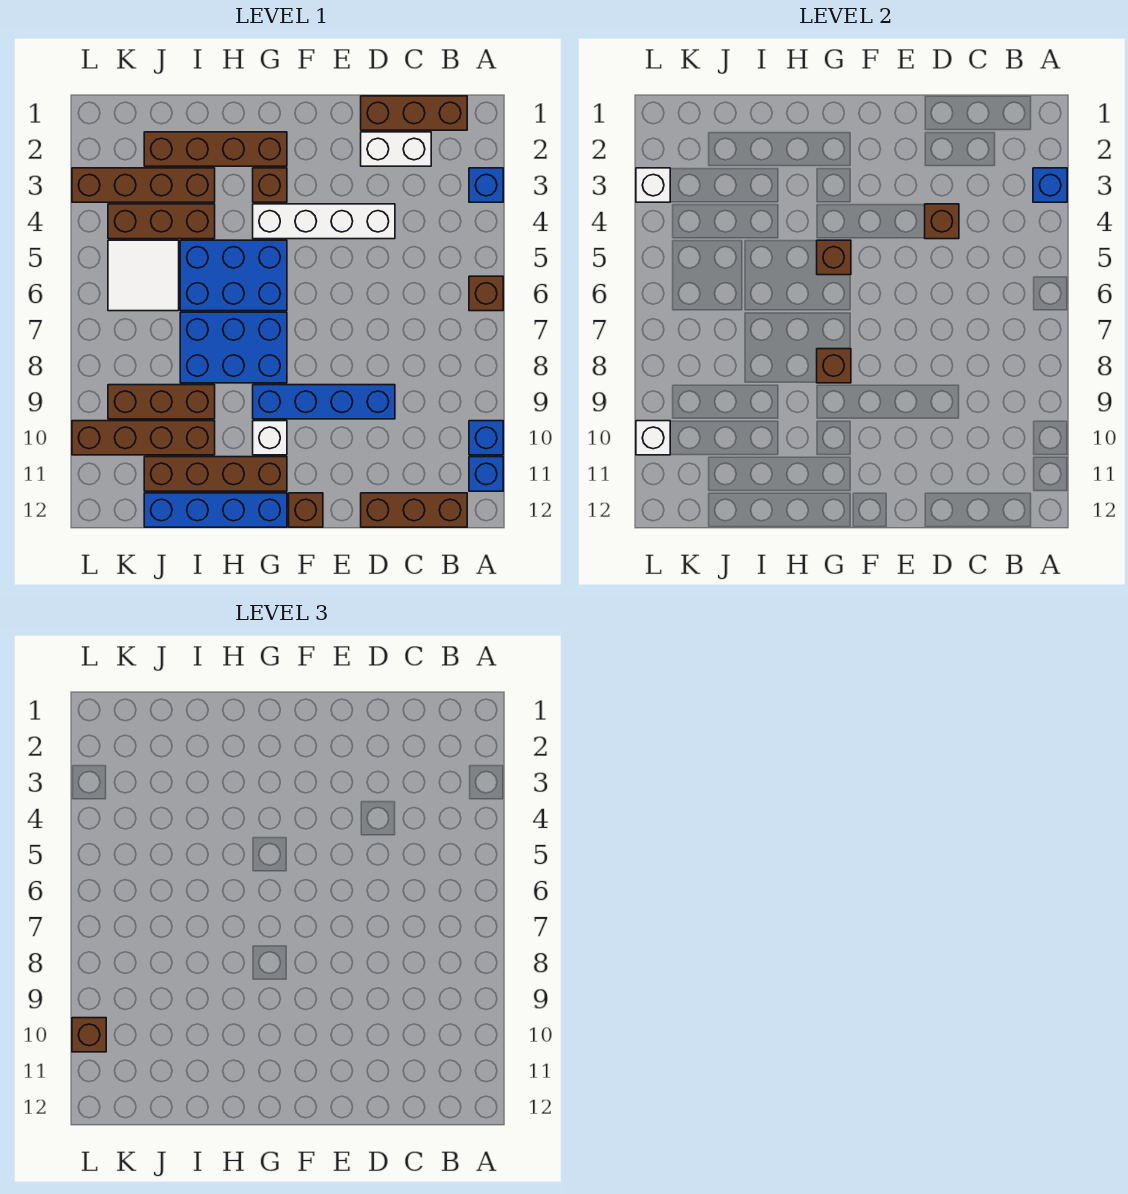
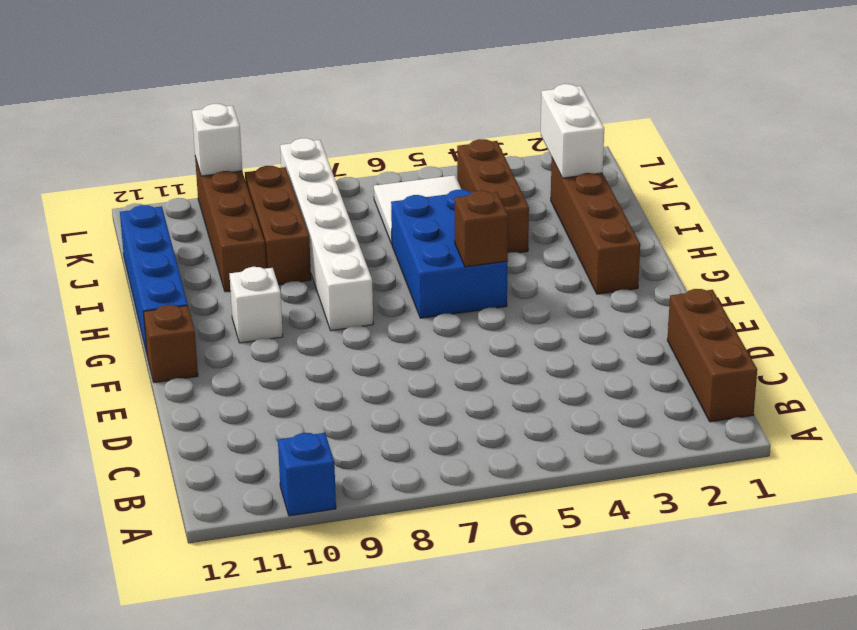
white brick G8:L8 level 1 -> blue brick G7:I8 level 1
white brick J2:K2 level 2 -> white brick C2:D2 level 1
none -> blue brick A3 level 1
none -> brown brick A6 level 1
none -> blue brick A11 level 1

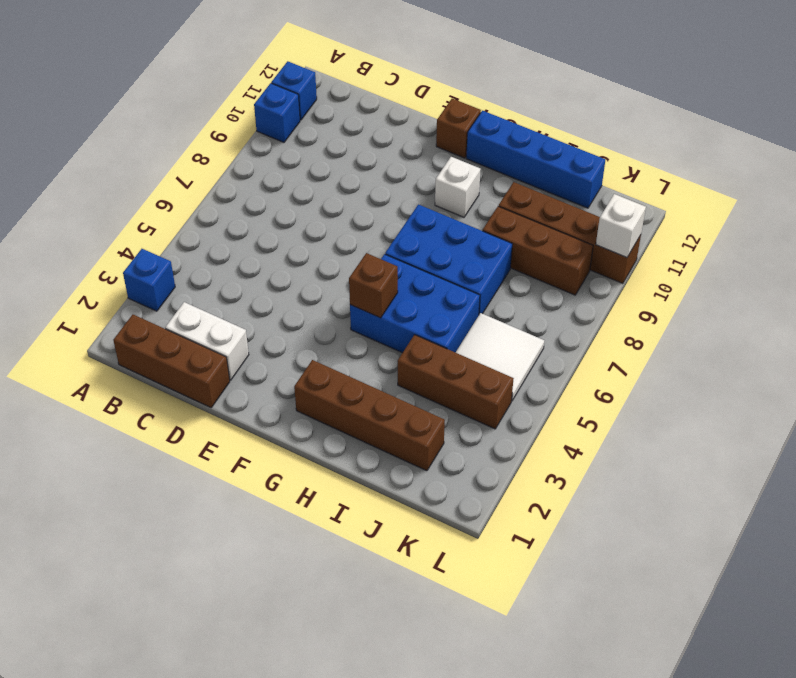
none -> brown brick A6 level 1
none -> brown brick B12:D12 level 1
none -> white brick D4:G4 level 1

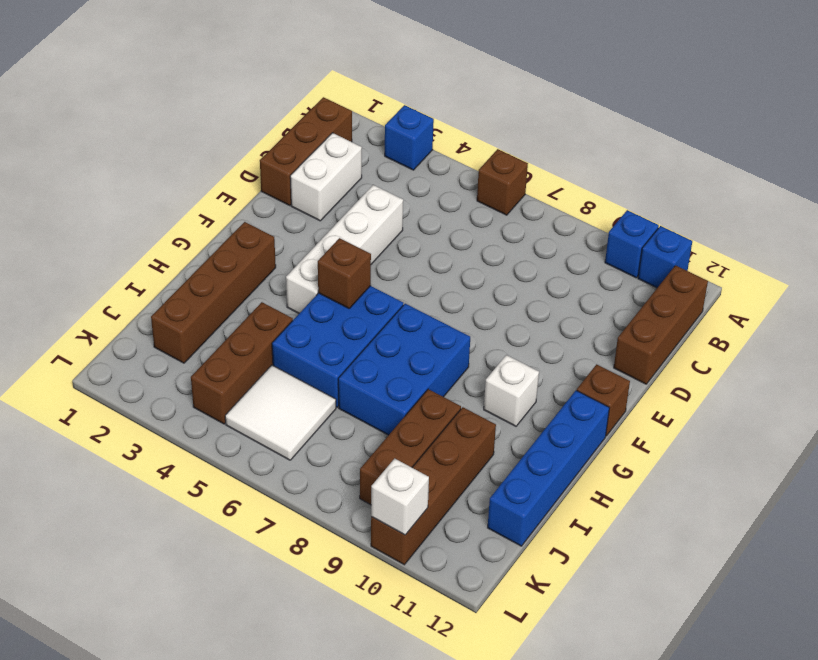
none -> blue brick D9:G9 level 1
none -> brown brick G3 level 1
none -> brown brick G11:J11 level 1

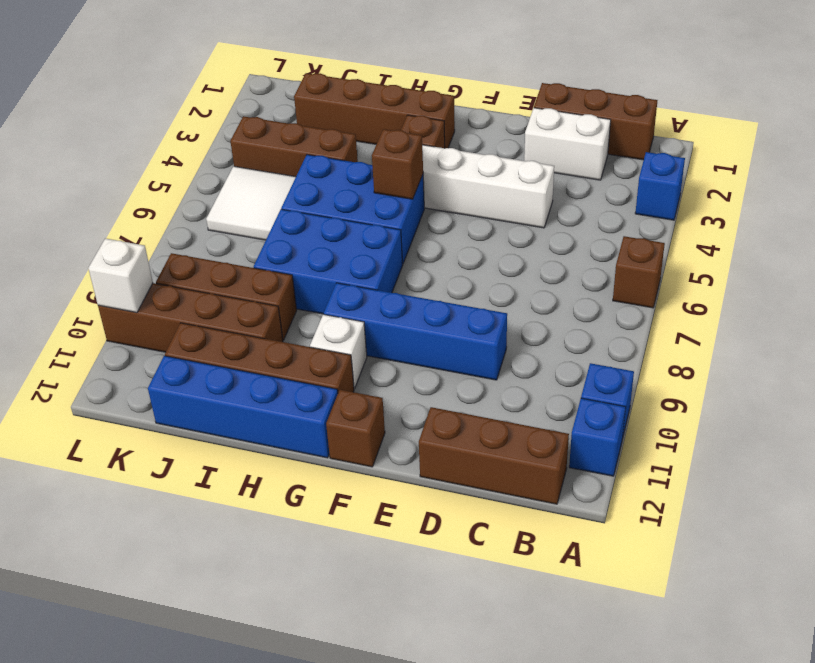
none -> brown brick I3:L3 level 1
none -> blue brick A3 level 2
none -> brown brick D4 level 2

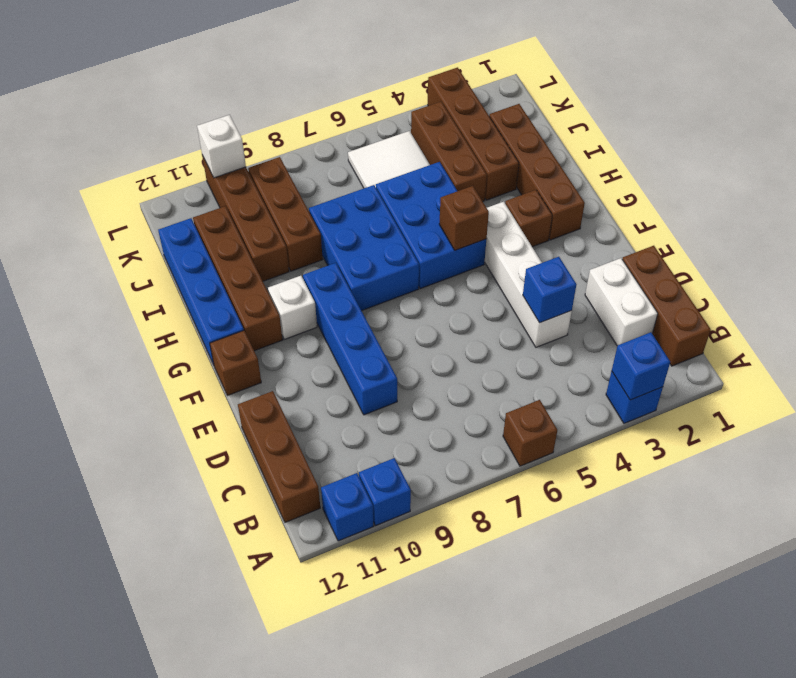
blue brick D4 level 2 -> brown brick D4 level 2
none -> brown brick G8 level 2
none -> white brick L3 level 2
none -> brown brick L10 level 3

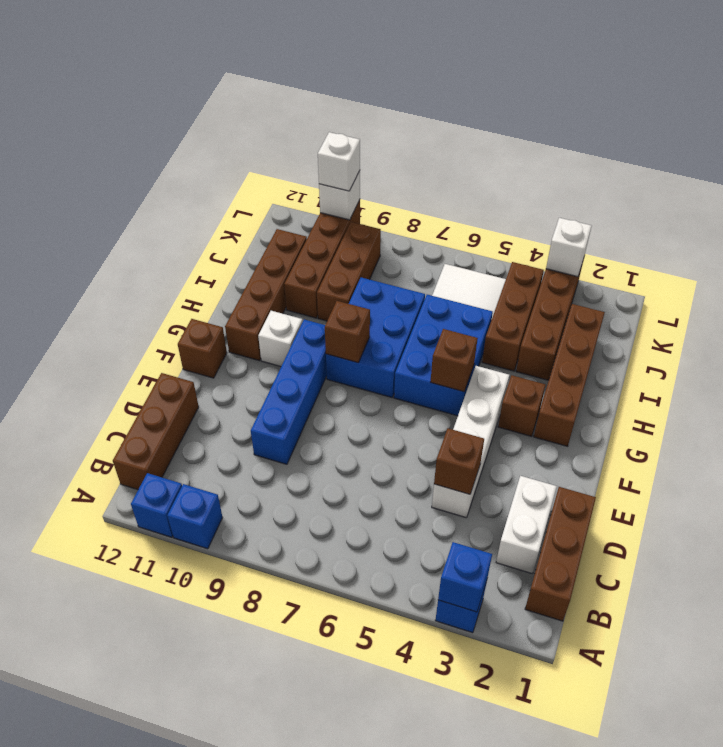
white brick L10 level 3 -> brown brick L10 level 3
none -> brown brick A6 level 1
none -> blue brick G12:J12 level 1

